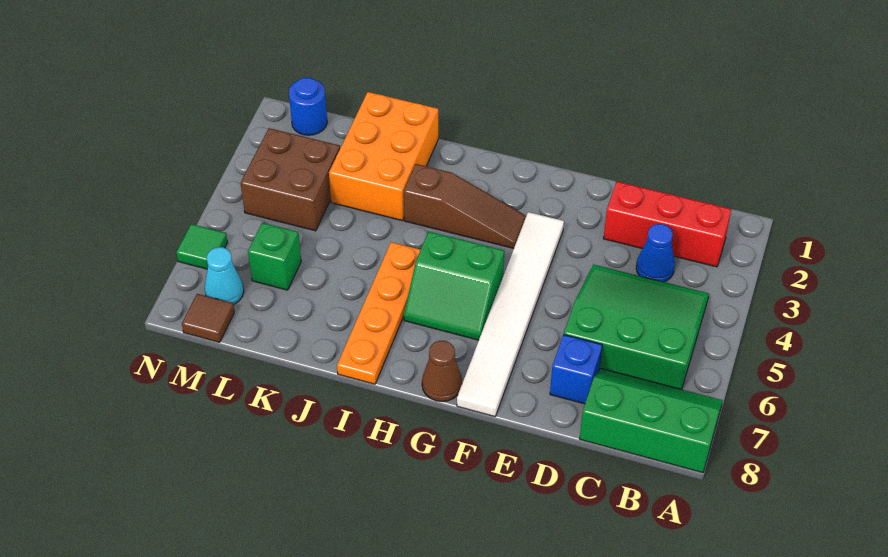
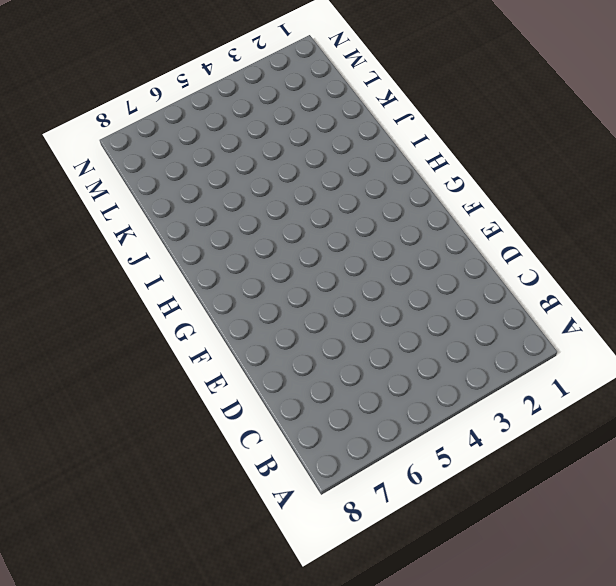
none -> green slope A7:C8 level 1 top 8
none -> red brick B2:D2 level 1
none -> green slope B4:D6 level 1 top 6

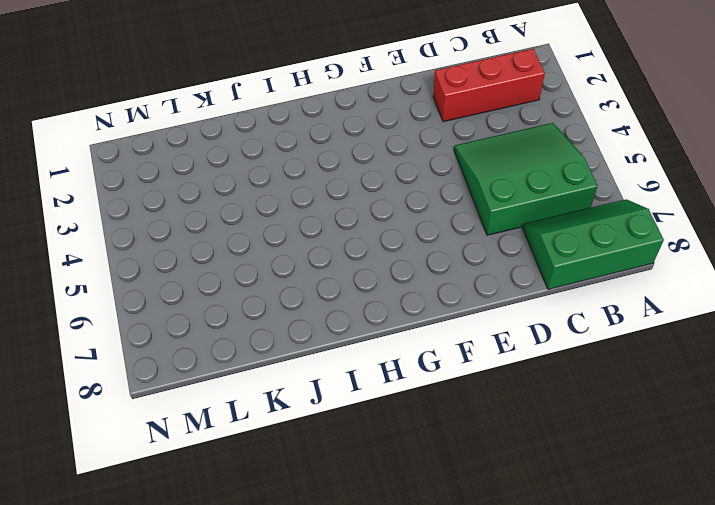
none -> blue cone C3 level 1
none -> blue brick D7 level 1
none -> white tile F3:F8 level 1

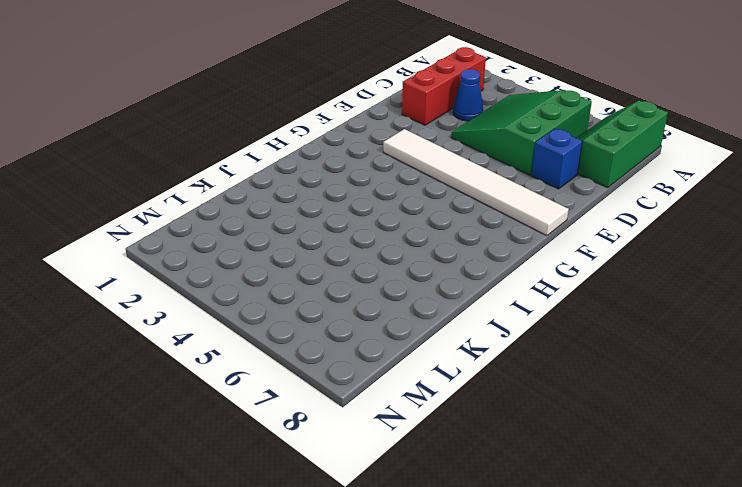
none -> brown slope G3:I3 level 1 top I
none -> green slope G5:H6 level 1 top 5
none -> brown cone G8 level 1

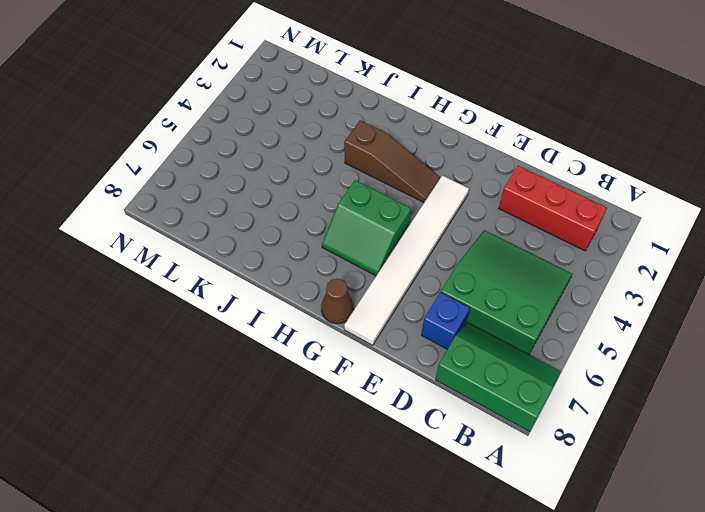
none -> blue cone C3 level 1
none -> orange plate I5:I8 level 1
none -> orange brick J1:K3 level 1

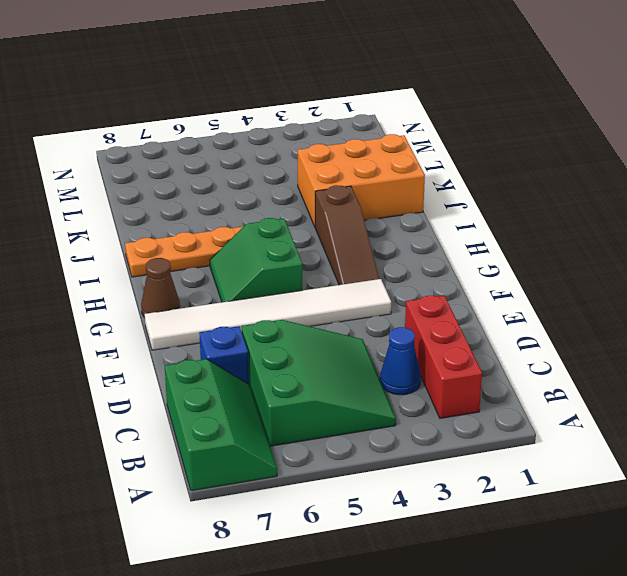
none -> brown brick L3:M4 level 1
none -> green brick L6 level 1
none -> blue round brick M1 level 1

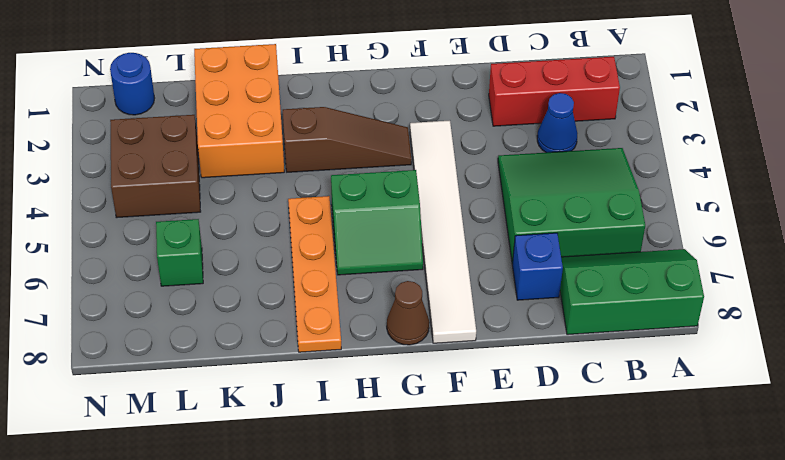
none -> cyan cone M7 level 1
none -> brown tile M8 level 1
none -> green tile N6 level 1

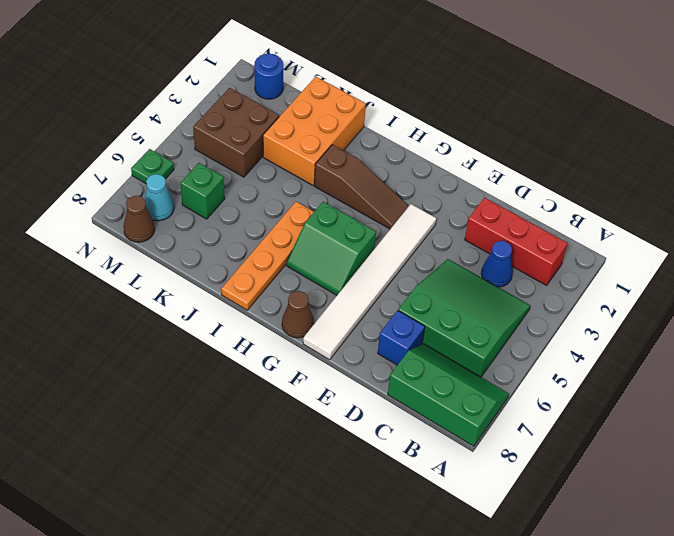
brown cone M8 level 1 -> brown tile M8 level 1
green plate N6 level 1 -> green tile N6 level 1

